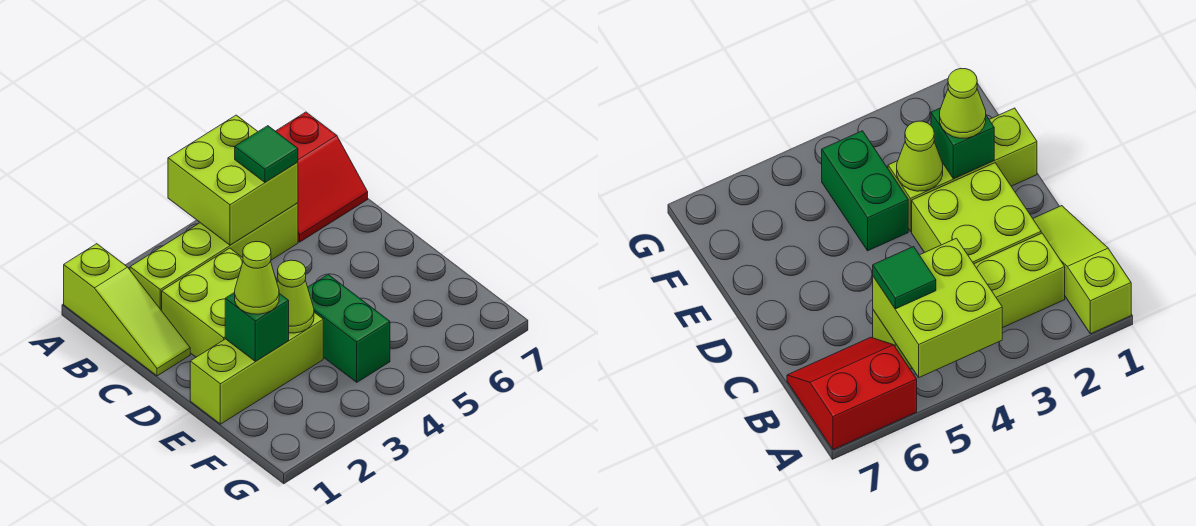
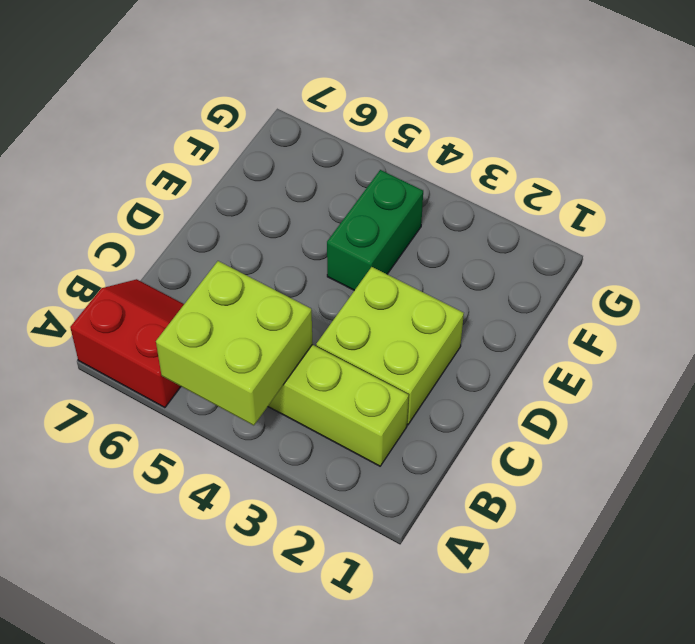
none -> lime slope A1:C1 level 1 top A
none -> lime brick E1:E3 level 1

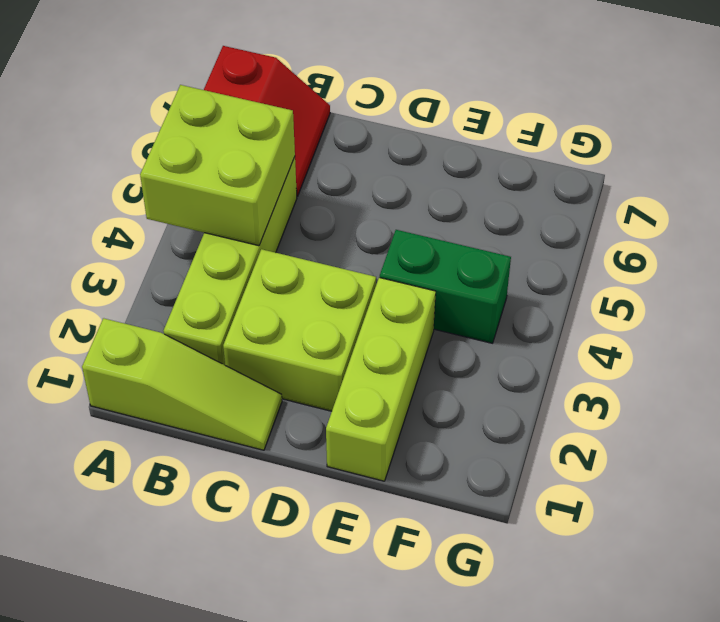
none -> green brick E2 level 2
none -> lime cone E3 level 2

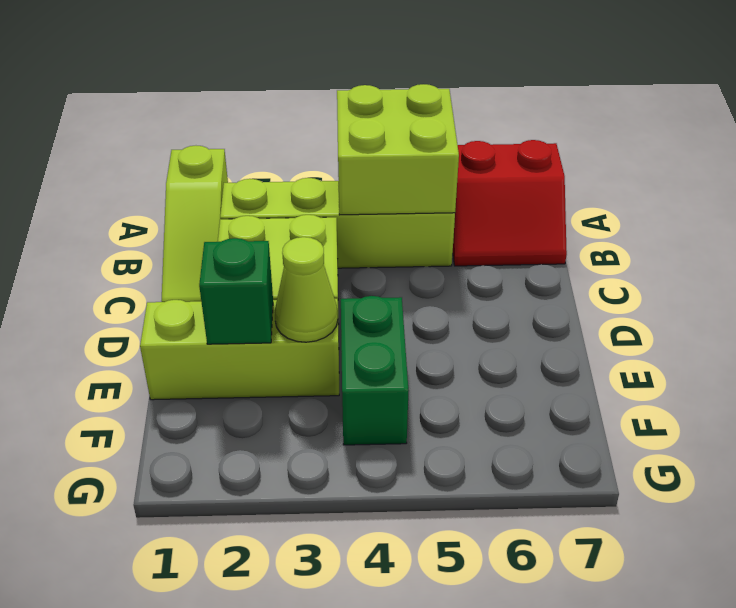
none -> green tile B5 level 3
none -> lime cone E2 level 3

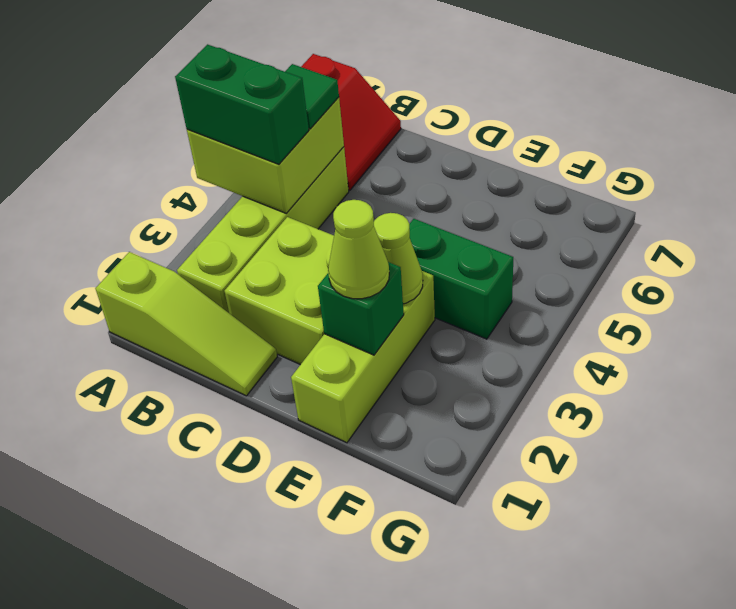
green brick A4:B4 level 3 -> none

